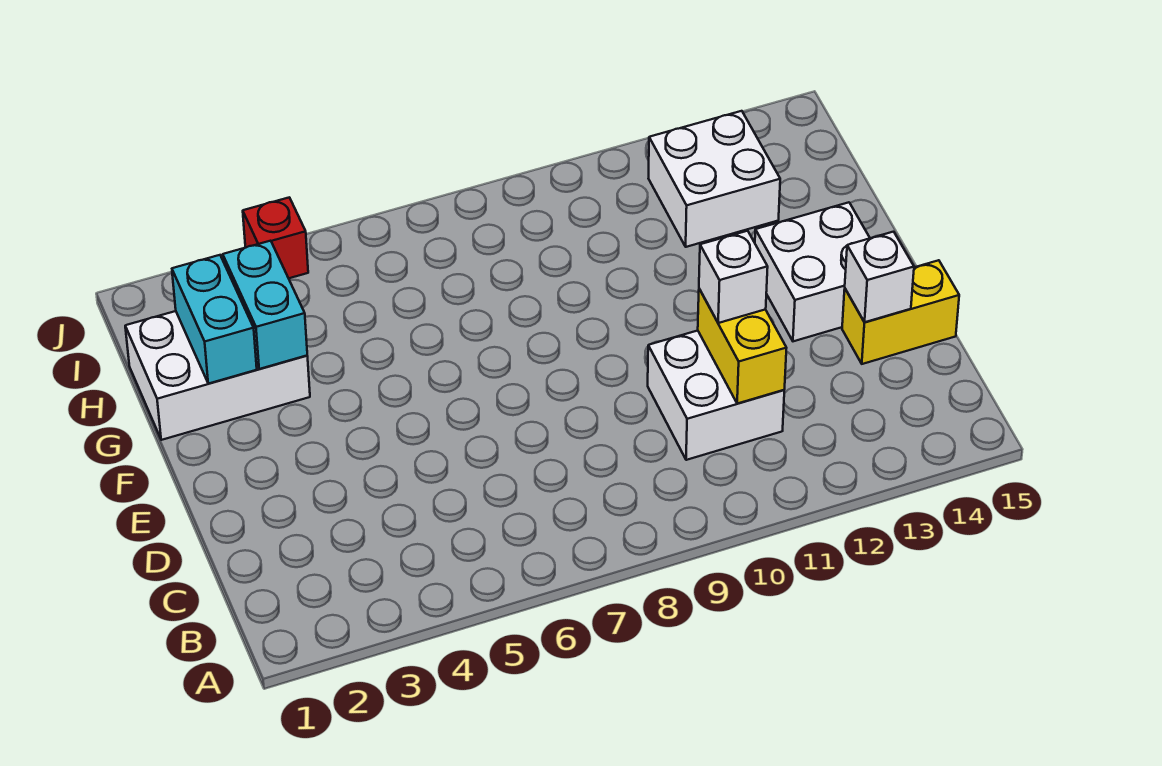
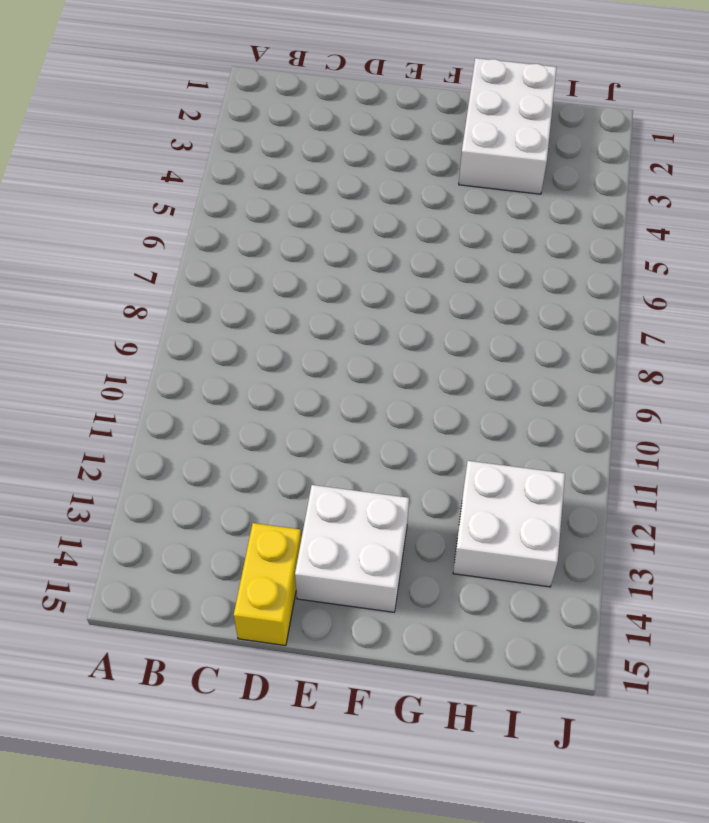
none -> white brick C10:D11 level 1
none -> red brick J4 level 1

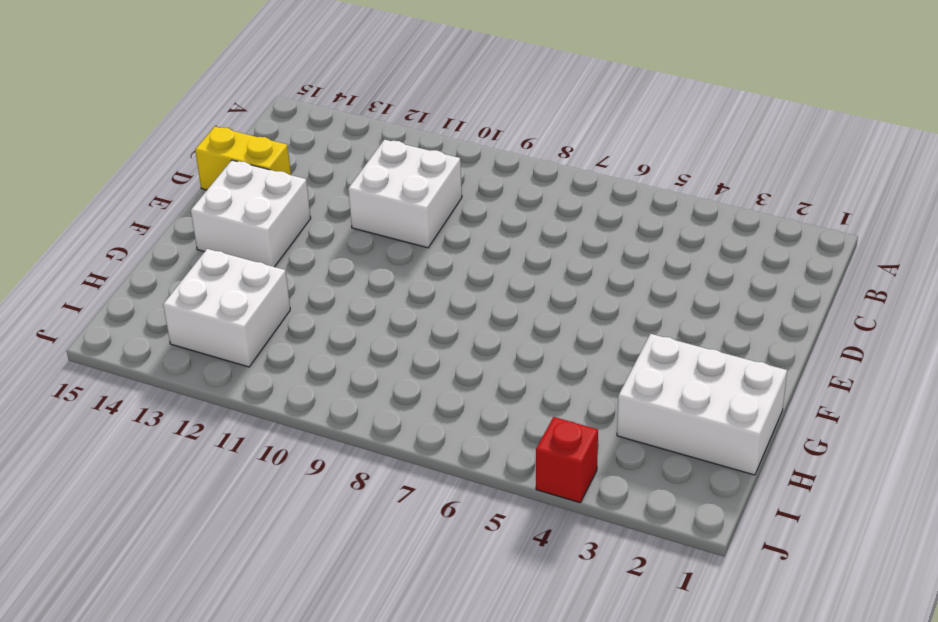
none -> yellow brick C11:D11 level 2
none -> white brick D14 level 2

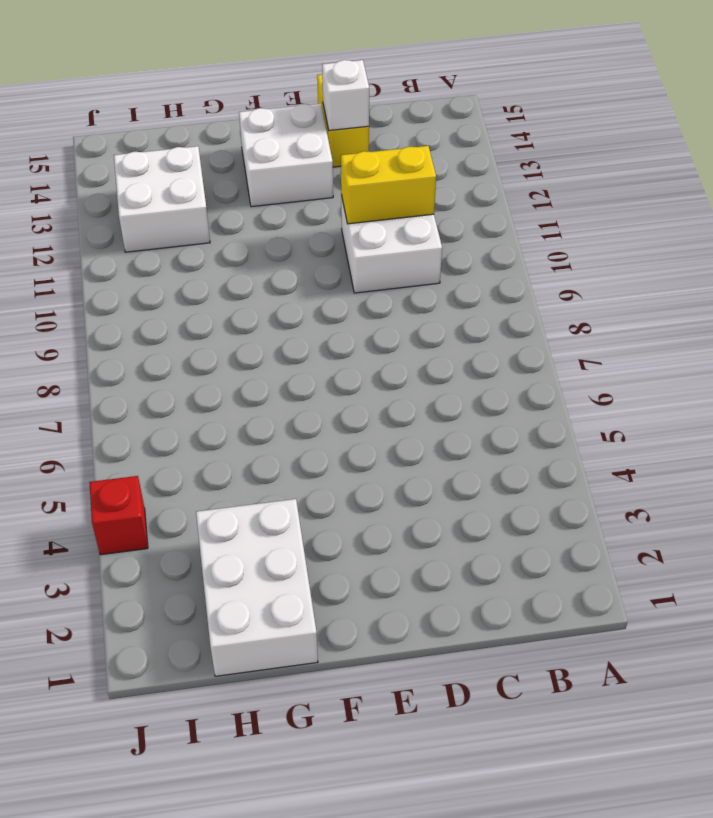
none -> cyan brick G2:H2 level 2
none -> cyan brick G3:H3 level 2

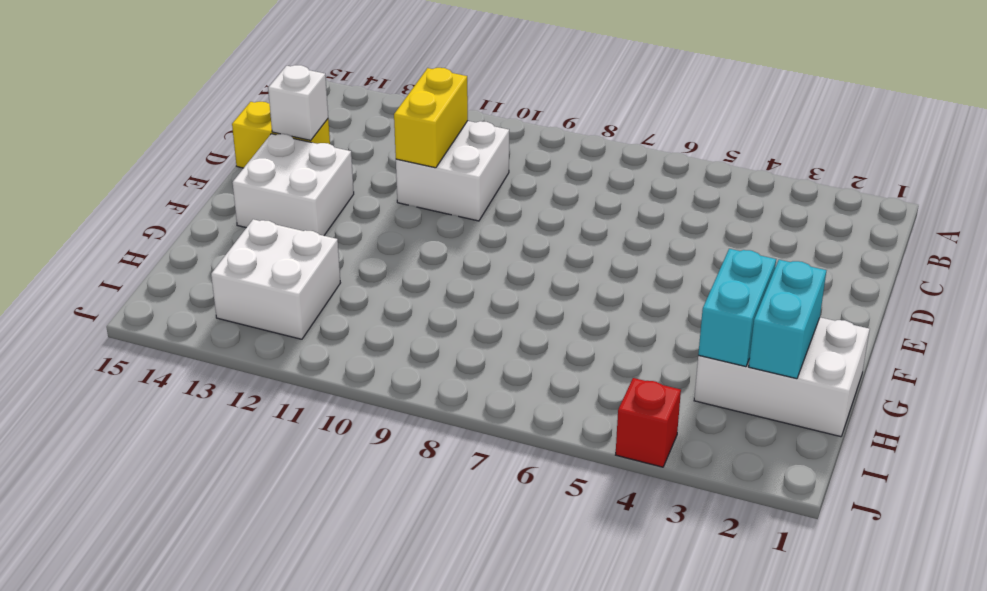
none -> white brick D11 level 3

